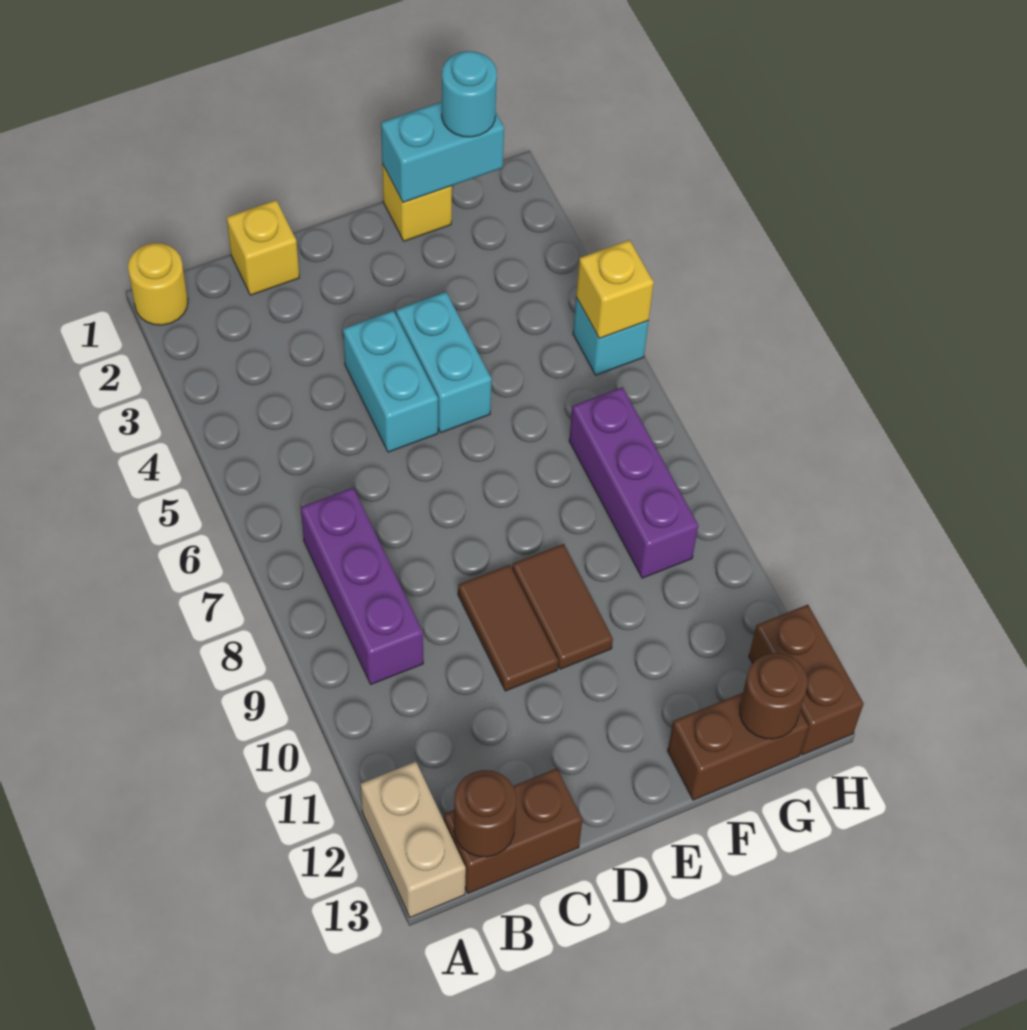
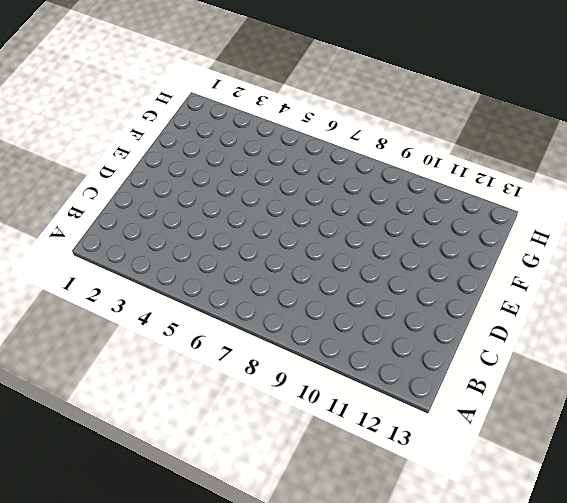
none -> yellow round brick A1 level 1
none -> tan brick A12:A13 level 1
none -> purple brick B7:B9 level 1

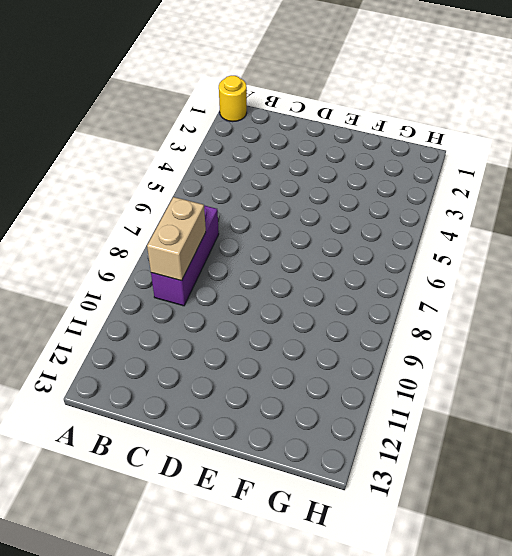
tan brick B8:B9 level 2 -> tan brick A12:A13 level 1
none -> brown brick B13:C13 level 1
none -> yellow brick C1 level 1
none -> cyan brick D4:D5 level 1

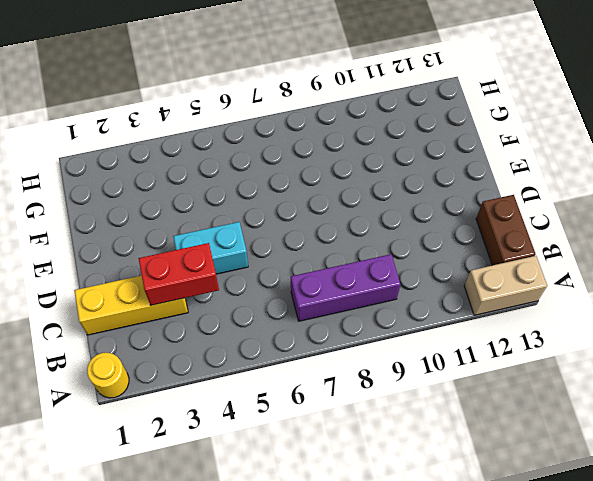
yellow brick C1:C3 level 1 -> yellow brick C1 level 1
red brick C3:C4 level 2 -> none
none -> brown tile D9:D10 level 1
none -> cyan brick E4:E5 level 1
none -> brown tile E9:E10 level 1

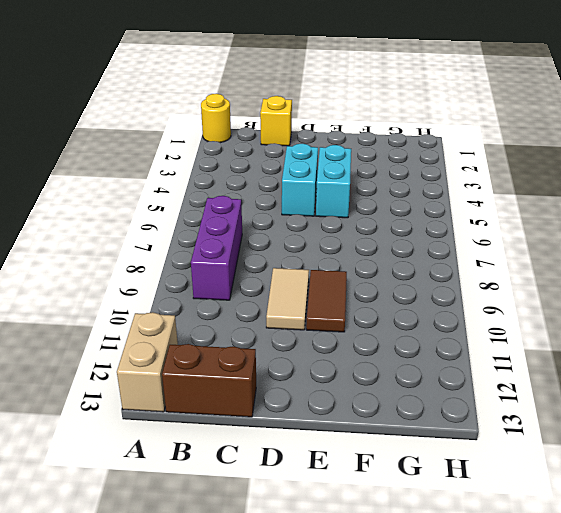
tan tile D9:D10 level 1 -> brown tile D9:D10 level 1
none -> yellow brick F1 level 1
none -> brown brick F13:G13 level 1
none -> purple brick G7:G9 level 1

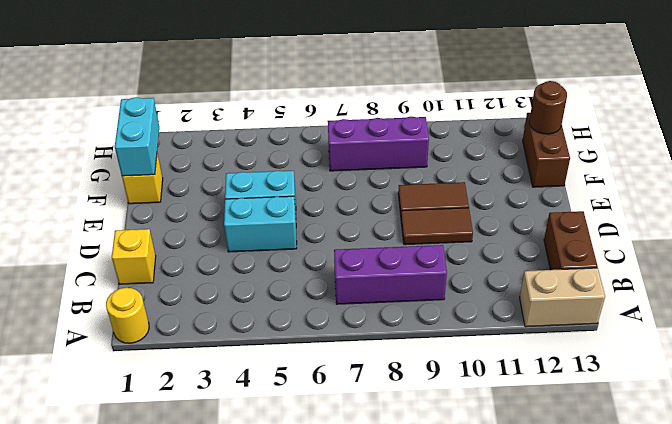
none -> cyan brick H5 level 1
none -> brown brick H12:H13 level 1
none -> brown round brick B13 level 2

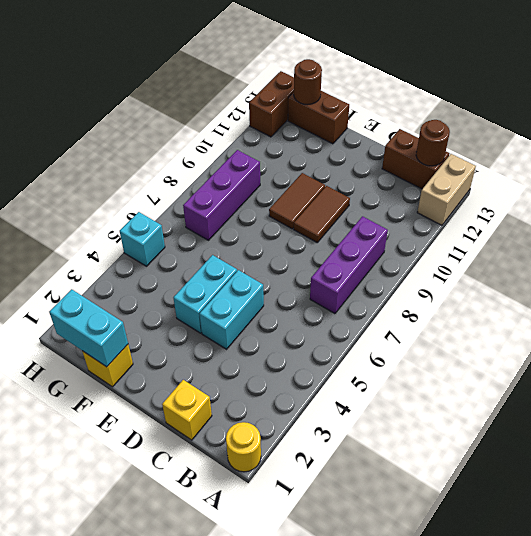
none -> yellow brick H5 level 2
none -> cyan round brick G1 level 3

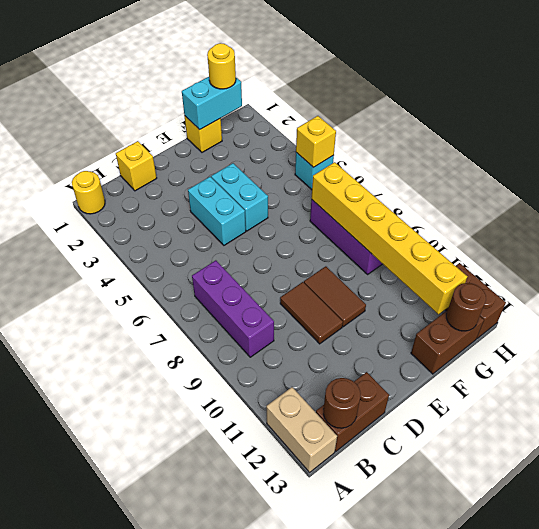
yellow round brick G1 level 3 -> cyan round brick G1 level 3
yellow brick G7:G12 level 2 -> none

